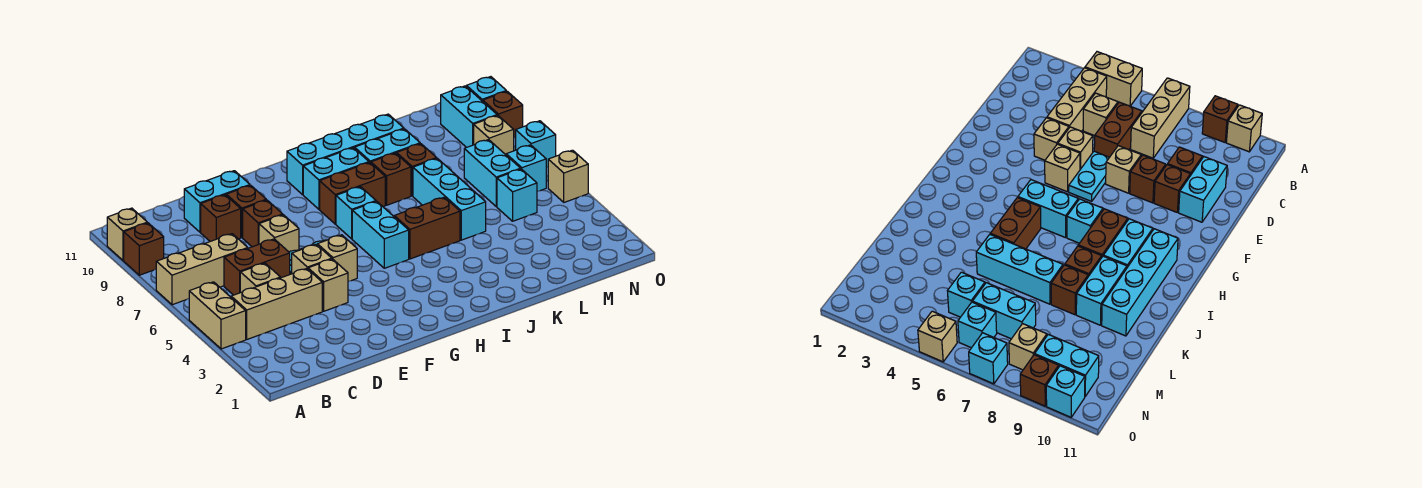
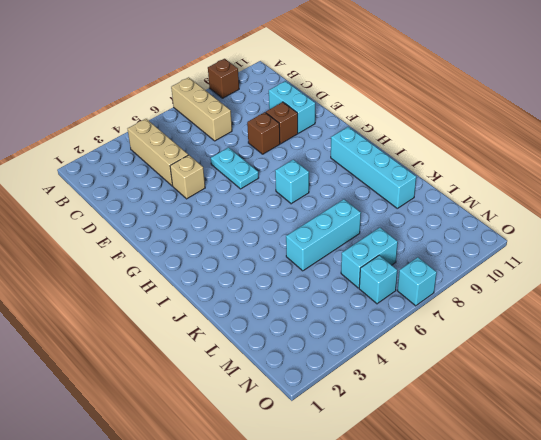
none -> tan brick A4:A5 level 1
none -> tan brick A10 level 1
none -> tan brick C5 level 1
none -> brown brick C6:D6 level 1

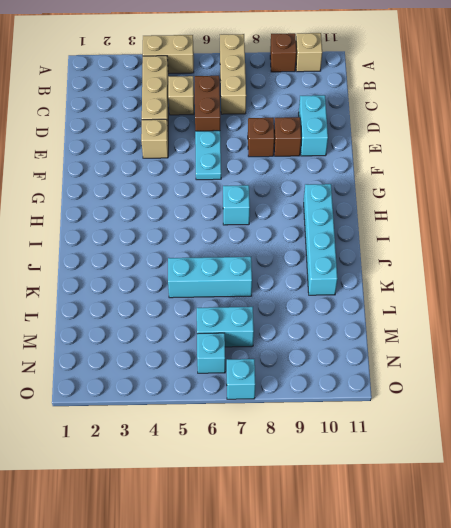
none -> brown brick D9 level 1
none -> tan brick E5 level 1
none -> tan brick E7 level 1
none -> tan brick F5 level 1

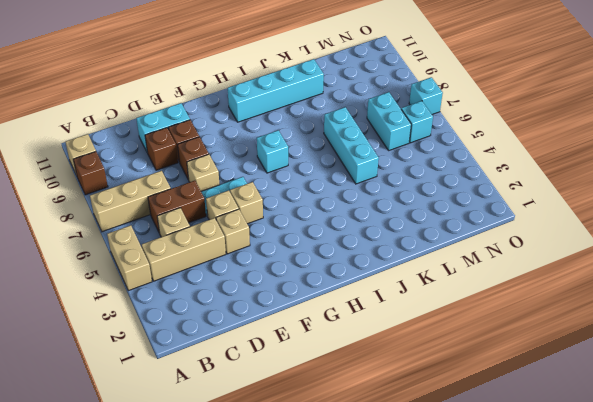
none -> cyan brick H5:H6 level 1
none -> brown brick H8:I8 level 1
none -> cyan brick H9:I9 level 1
none -> brown brick I5:J5 level 1

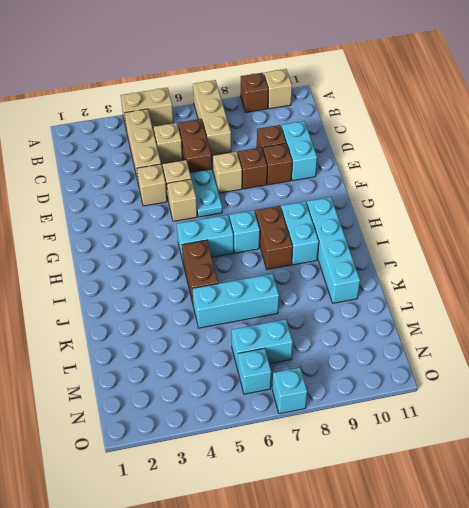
none -> brown brick J8 level 1
none -> cyan brick J9:K9 level 1
none -> brown brick K8 level 1
none -> cyan brick M5 level 1

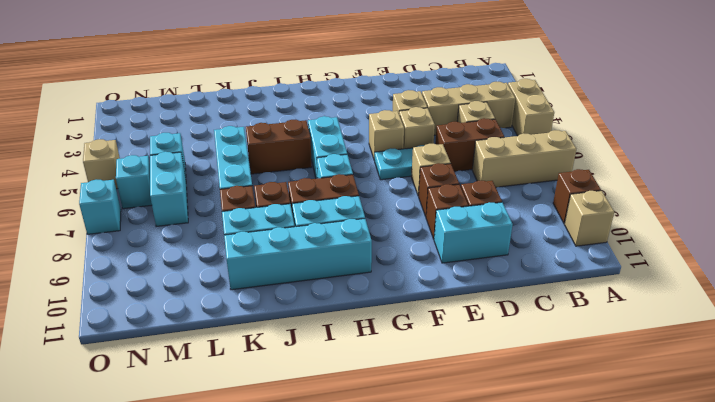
none -> tan brick N8 level 1
none -> cyan brick N9:N10 level 1
none -> brown brick O9 level 1
none -> cyan brick O10 level 1

